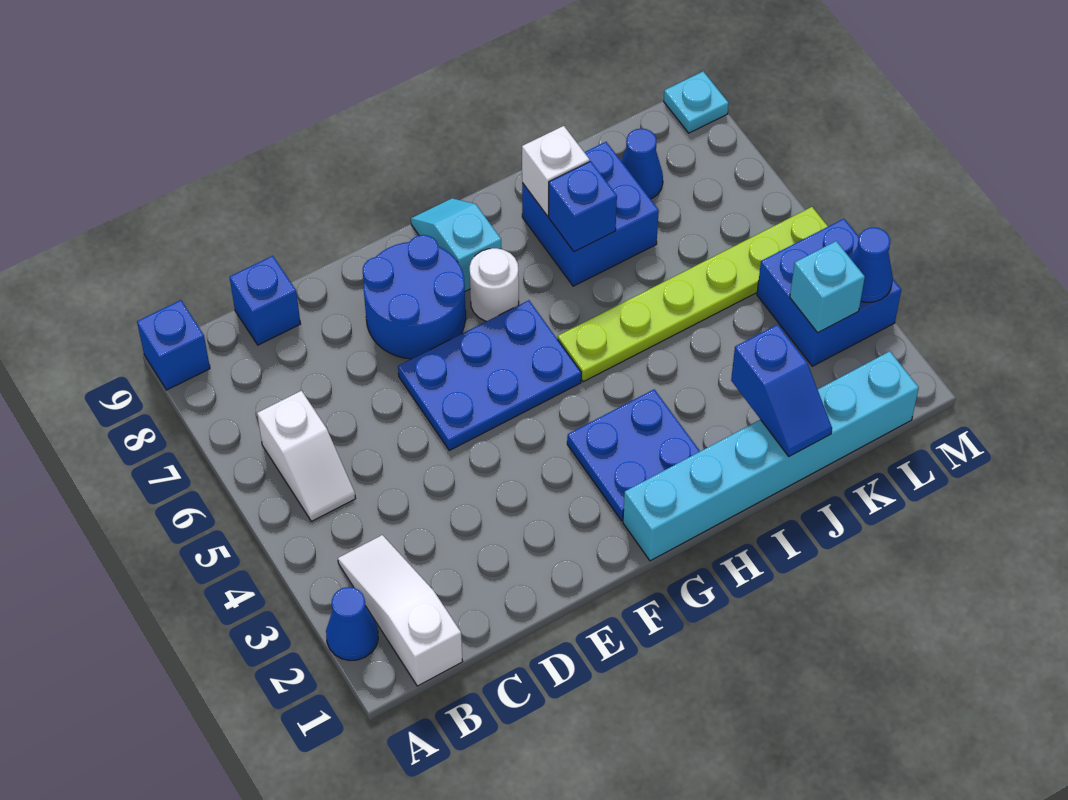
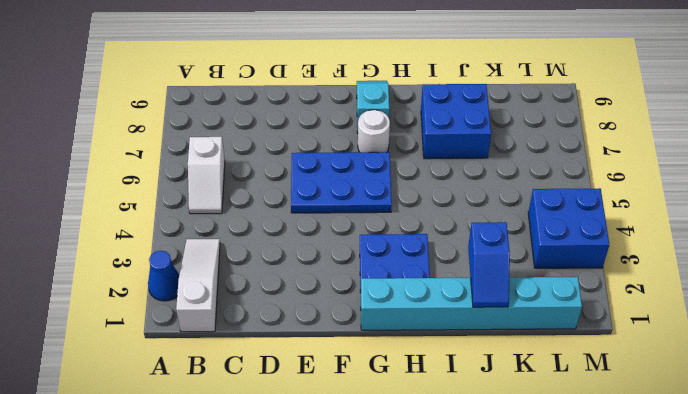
none -> blue brick A9 level 1
none -> blue brick C9 level 1
none -> blue round brick E7:F8 level 1

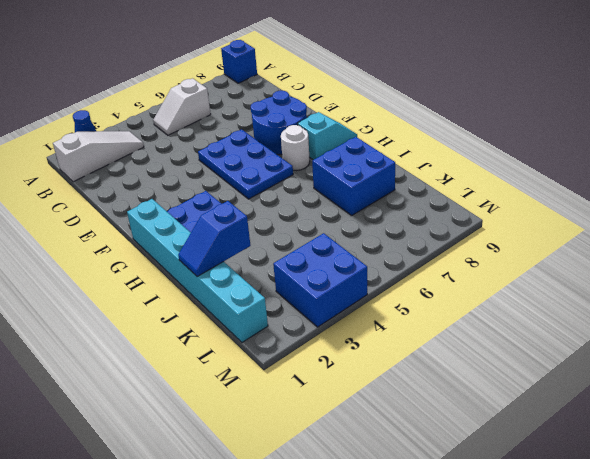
none -> blue brick C9 level 1
none -> lime plate H5:M5 level 1
none -> blue cone K8 level 1

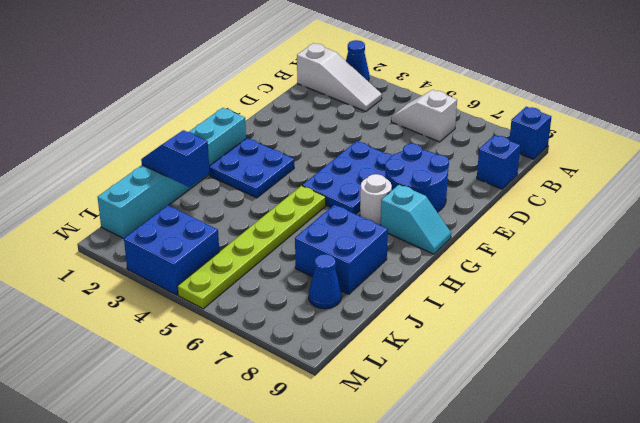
none -> cyan plate M9 level 1
none -> blue brick I7 level 2
none -> white brick I8 level 2

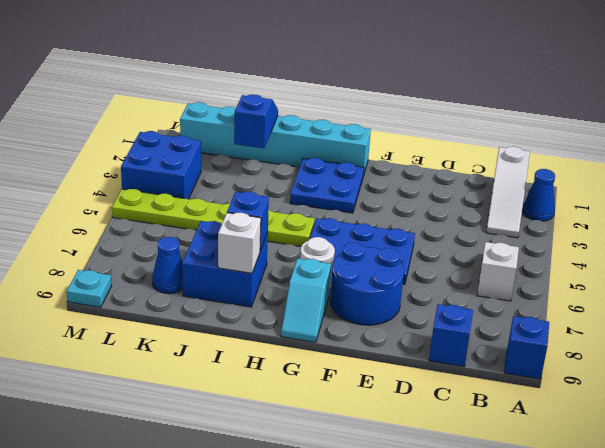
none -> cyan brick L3 level 2
none -> blue cone M3 level 2

